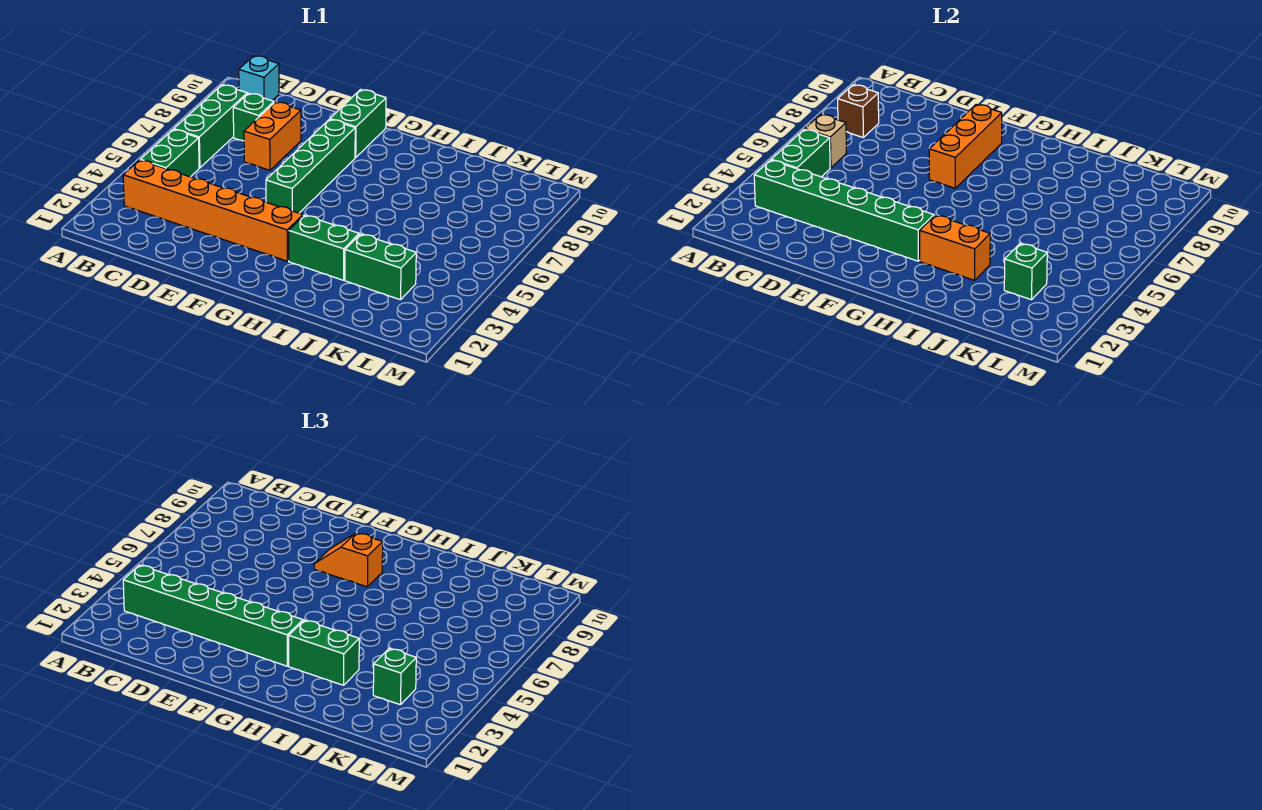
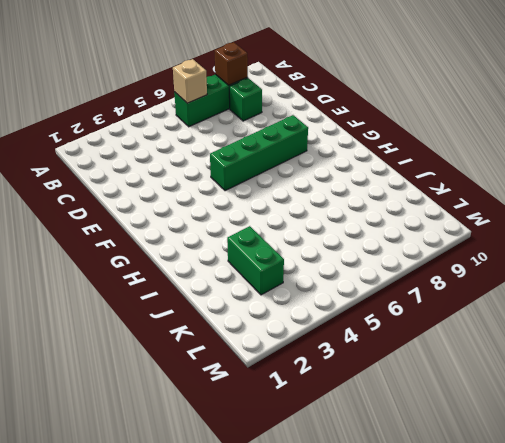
none -> orange brick B3:G3 level 1
none -> green brick B4:B5 level 1
none -> cyan brick B10 level 1

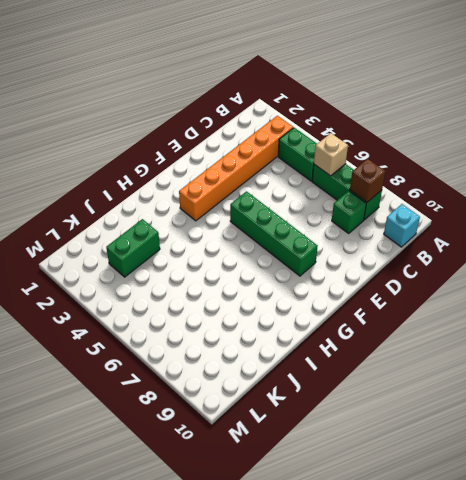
none -> orange brick D7:D8 level 1
none -> green brick F9:F10 level 1
none -> green brick H3:I3 level 1

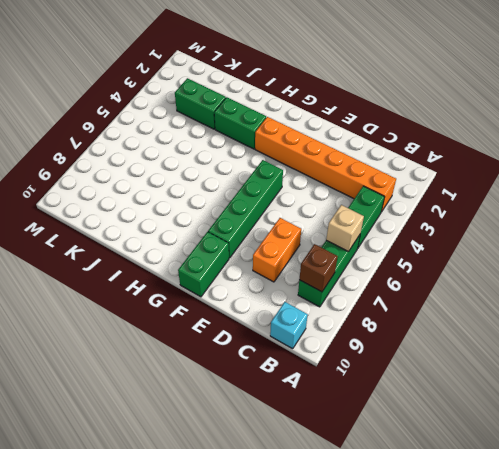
none -> green brick C8 level 1
none -> green brick B3:G3 level 2
none -> green brick B4:B5 level 2

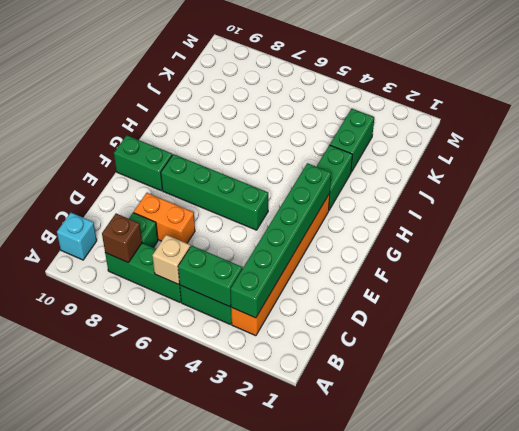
none -> orange brick F7:F9 level 2
none -> orange brick H3:I3 level 2
none -> green brick K3 level 2

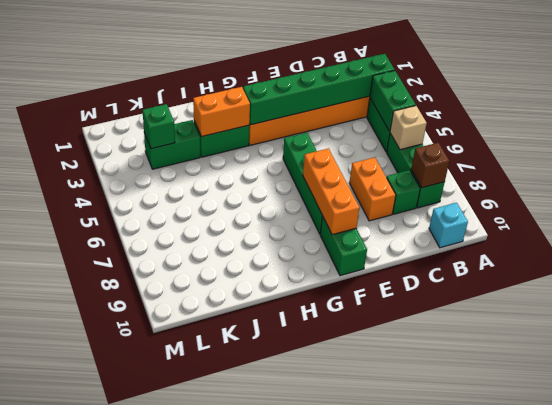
none -> green brick B3:G3 level 3
none -> orange slope F8:G8 level 3 top G
none -> green brick H3:I3 level 3

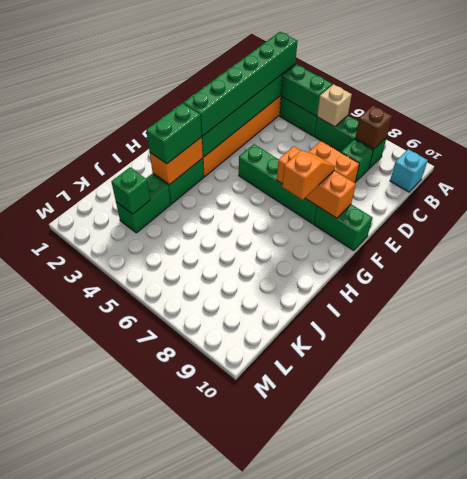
none -> green brick K3 level 3

